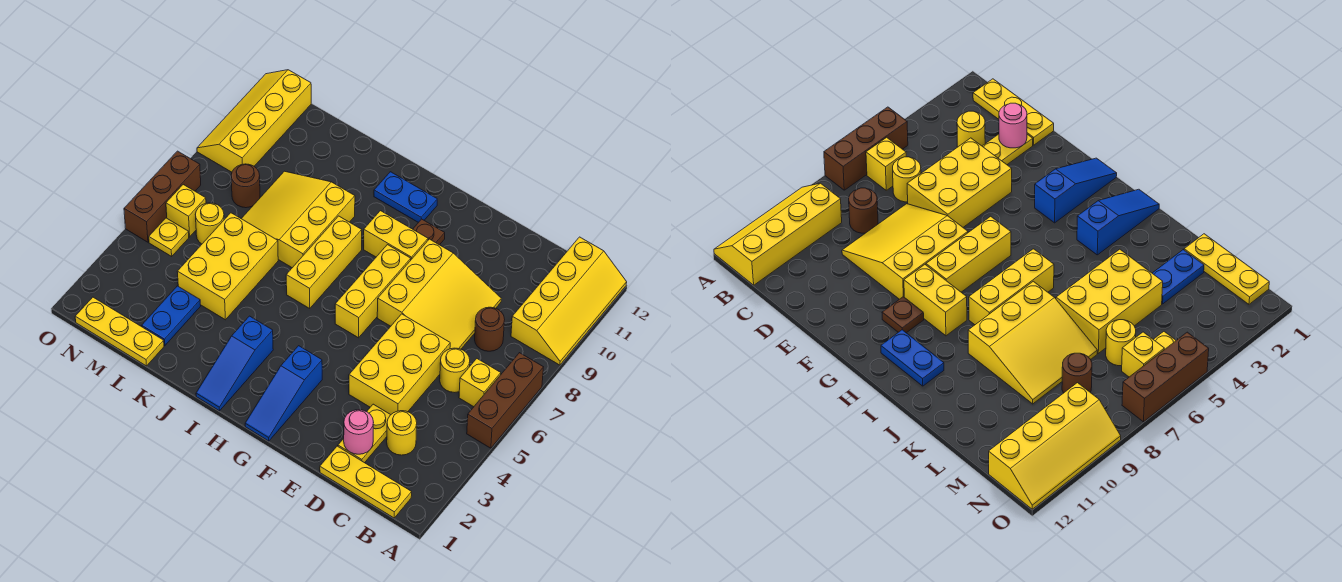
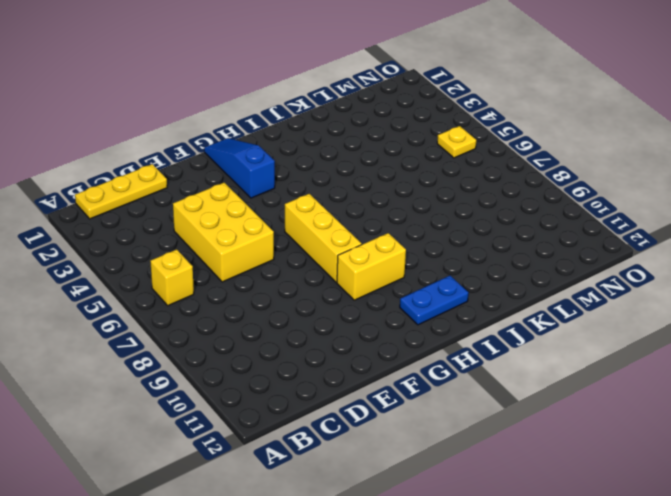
none -> brown brick A5:A7 level 1
none -> yellow slope A9:B12 level 1 top B
none -> yellow round brick C3 level 1

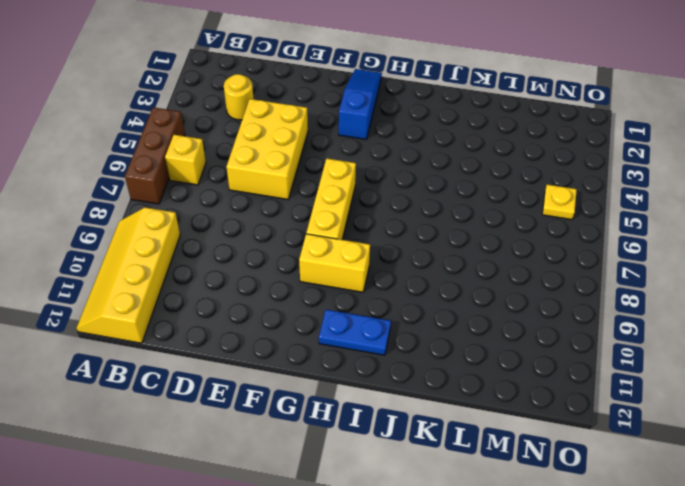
none -> yellow plate B1:D1 level 1
none -> yellow round brick C6 level 1
none -> brown round brick C8 level 1

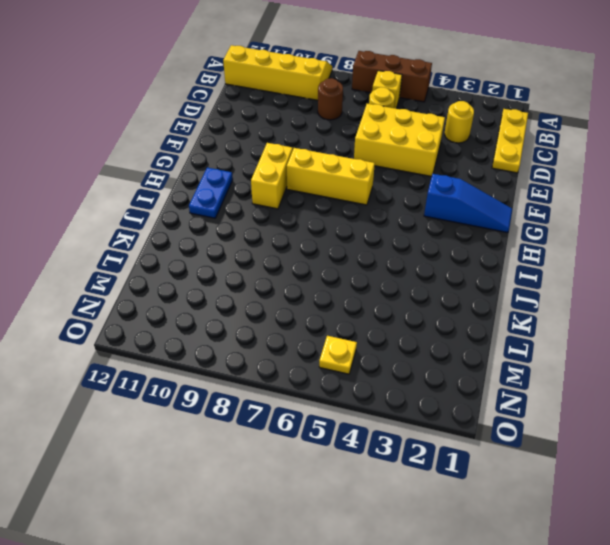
none -> yellow plate D2:D3 level 1
none -> yellow slope D7:F9 level 1 top F
none -> brown plate G10 level 1

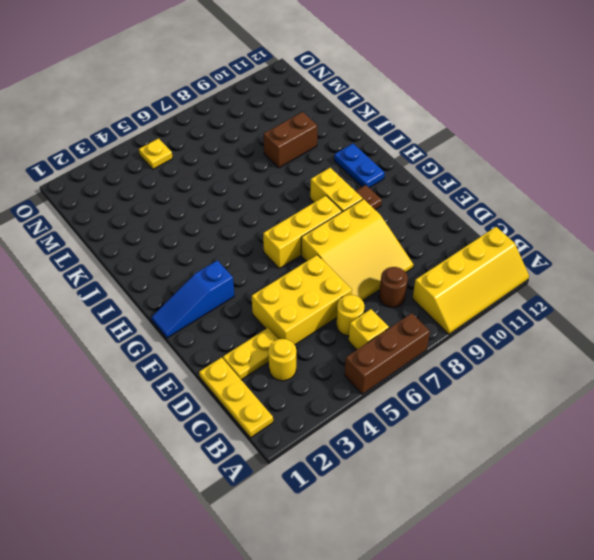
brown brick K9:K10 level 1 -> yellow slope J7:L9 level 1 top J
none -> blue slope I1:I3 level 1 top 3
none -> yellow brick I6:I8 level 1
none -> yellow brick K4:L6 level 1

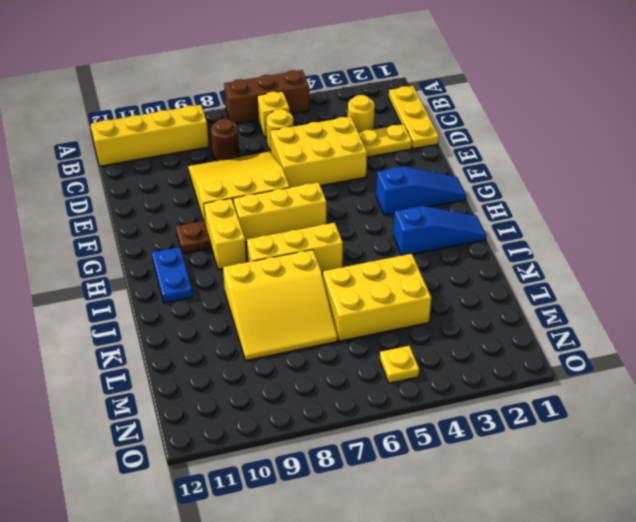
none -> yellow plate L1:N1 level 1
none -> blue plate L2:L3 level 1
none -> yellow round brick M6 level 1

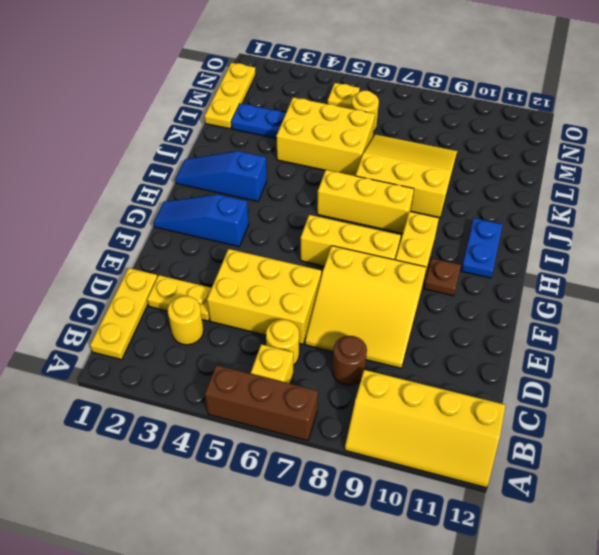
none -> brown round brick M8 level 1
none -> yellow brick N6 level 1
none -> yellow slope N9:O12 level 1 top N

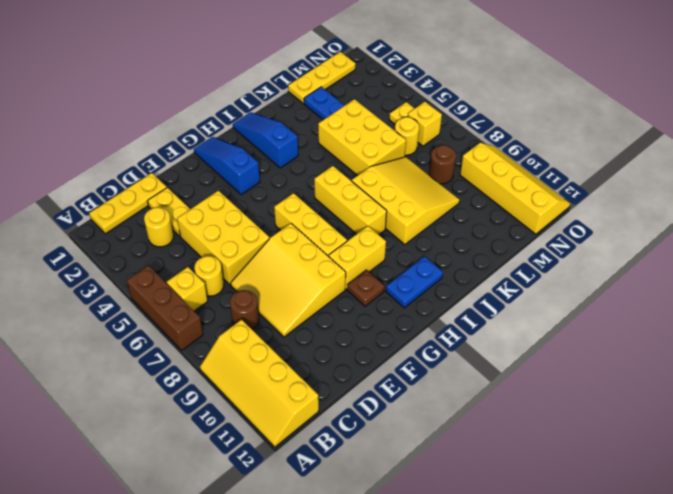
none -> brown brick O5:O7 level 1
none -> pink round brick D2 level 2

